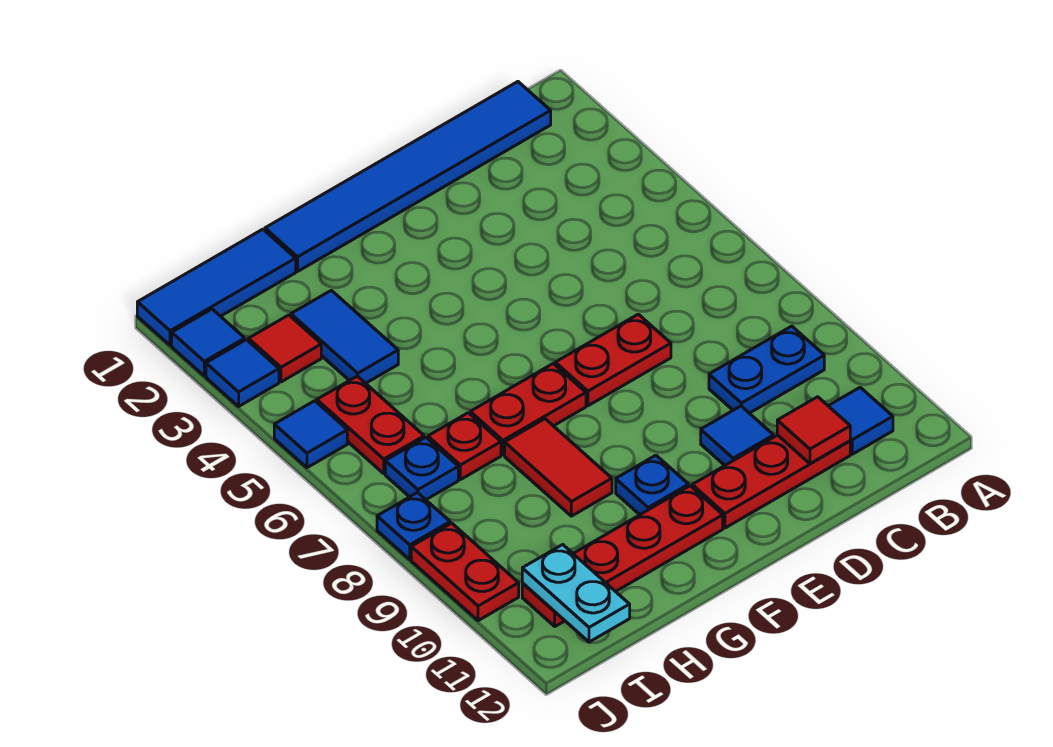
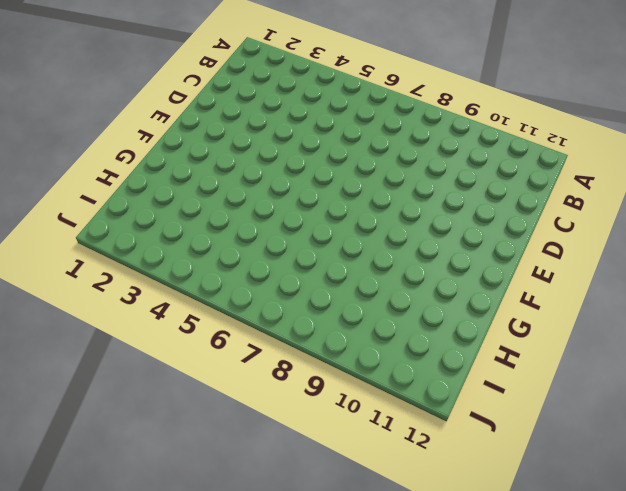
none -> blue tile B1:G1 level 1
none -> blue plate B9:C9 level 1
none -> blue tile B11 level 1

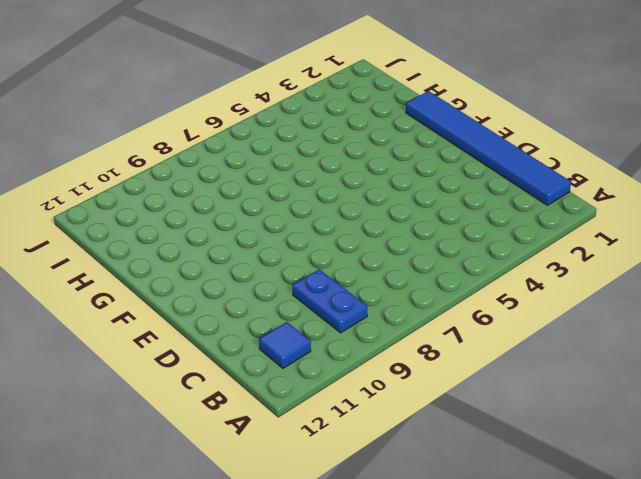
none -> red plate C11:E11 level 1
none -> red plate D7:E7 level 1
none -> blue tile D10 level 1

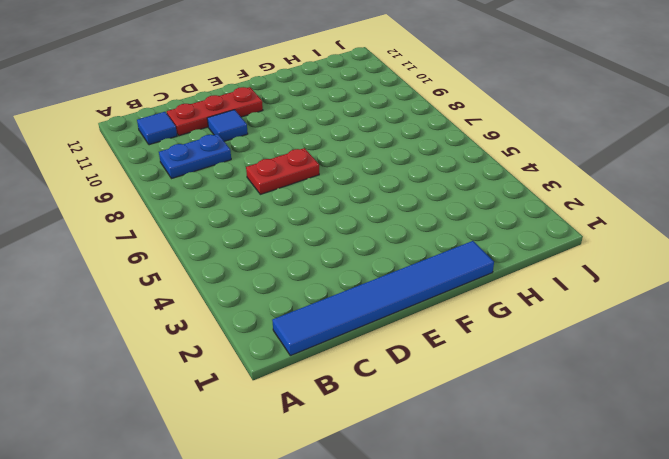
none -> red plate F7:G7 level 1
none -> blue plate F10 level 1
none -> red plate F11:I11 level 1

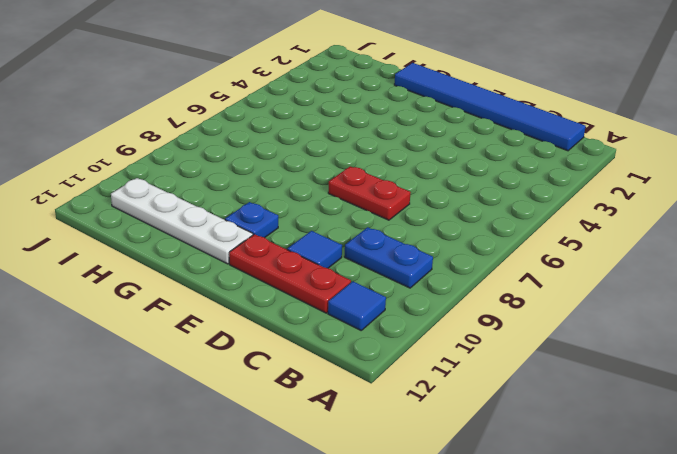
white plate F11:I11 level 1 -> red plate F11:I11 level 1
none -> red plate F7:G7 level 1
none -> red tile G8:G9 level 1
none -> blue tile H1:J1 level 1

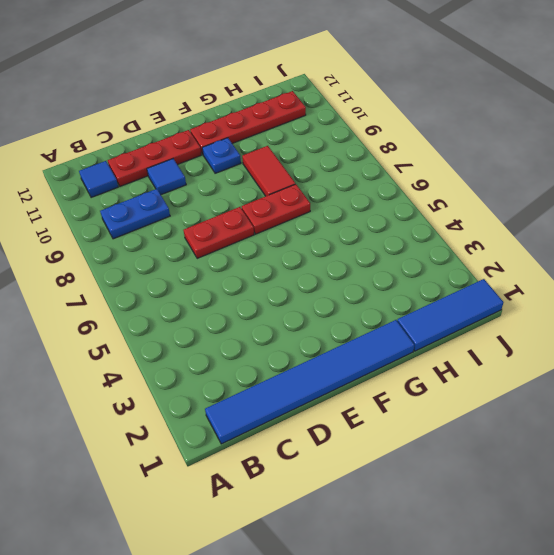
none -> blue tile H3:H4 level 1
none -> red plate H7 level 1
none -> red tile I3 level 1

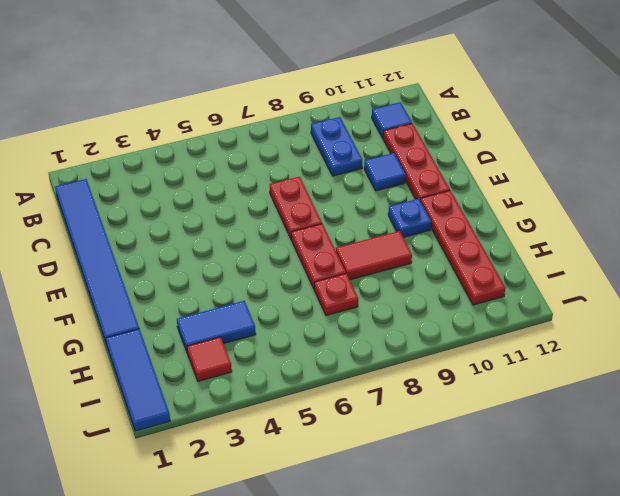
none -> red plate I5:I6 level 1
none -> blue plate I7 level 1
none -> blue tile J2 level 1

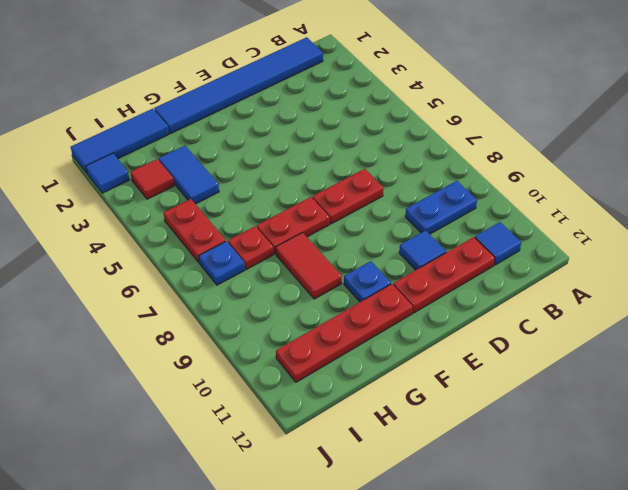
none -> blue tile J3 level 1
none -> blue tile J5 level 1
none -> blue plate J8 level 1

